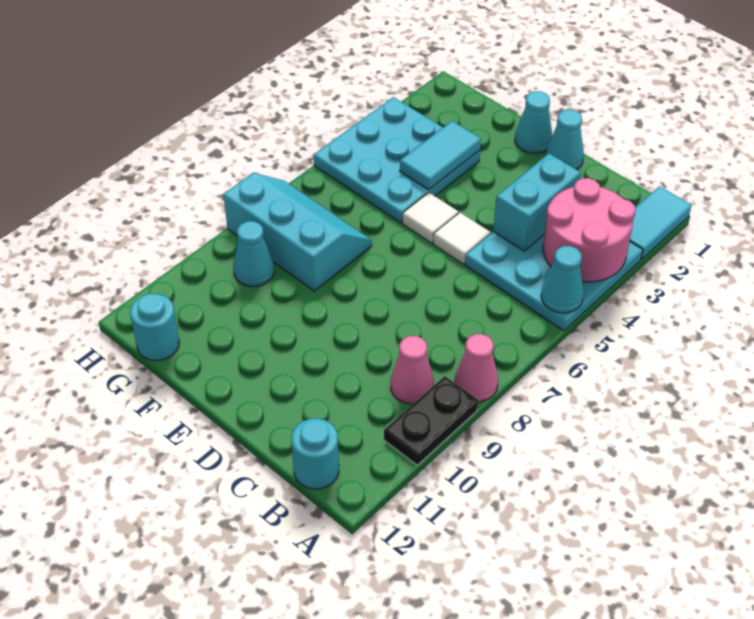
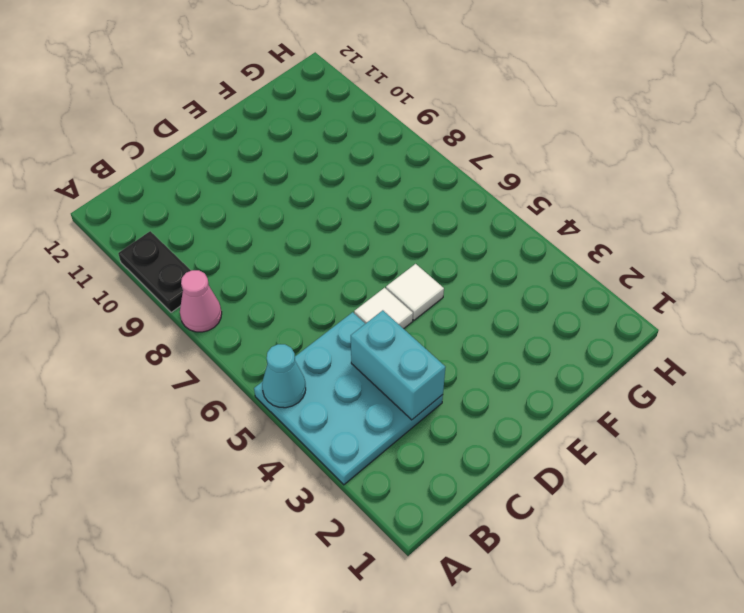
none -> cyan tile A1:A2 level 1
none -> pink cone B9 level 1
none -> cyan round brick B12 level 1

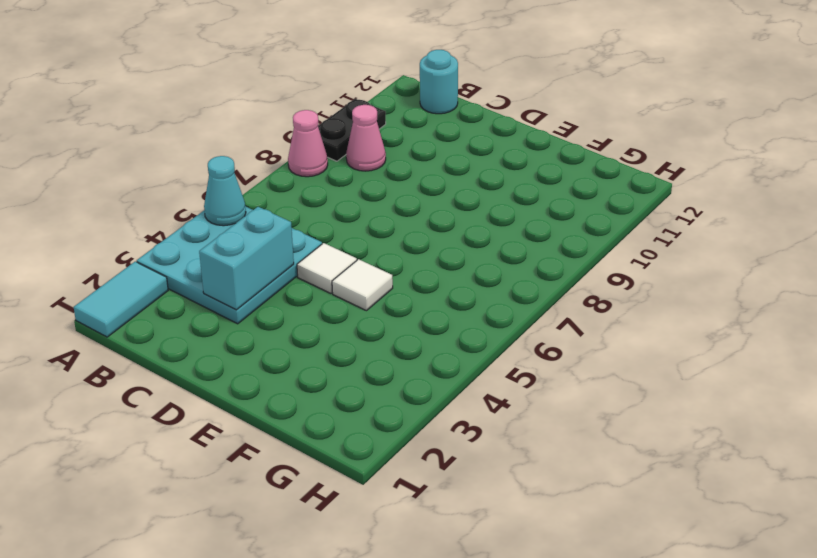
none -> cyan cone D1 level 1
none -> cyan cone E1 level 1
none -> cyan plate F3:H5 level 1

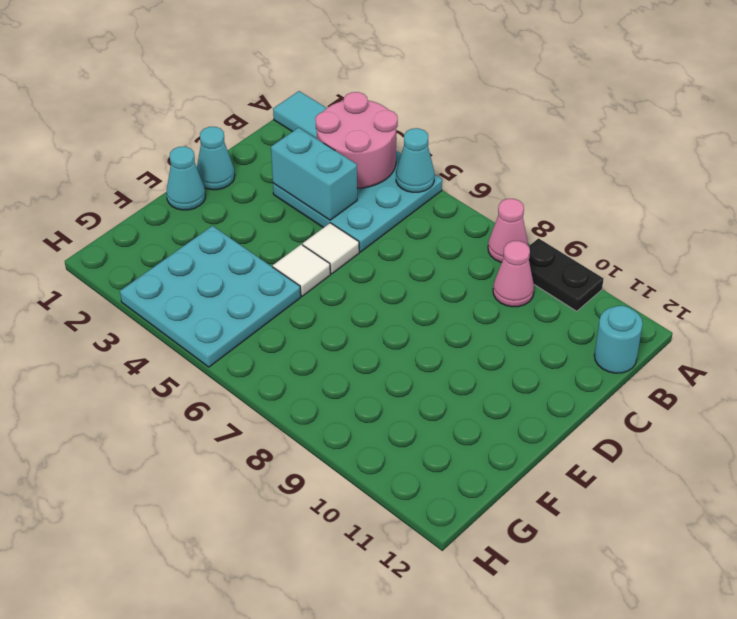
none -> cyan slope F7:H8 level 1 top 8
none -> cyan cone G9 level 1
none -> cyan round brick G12 level 1

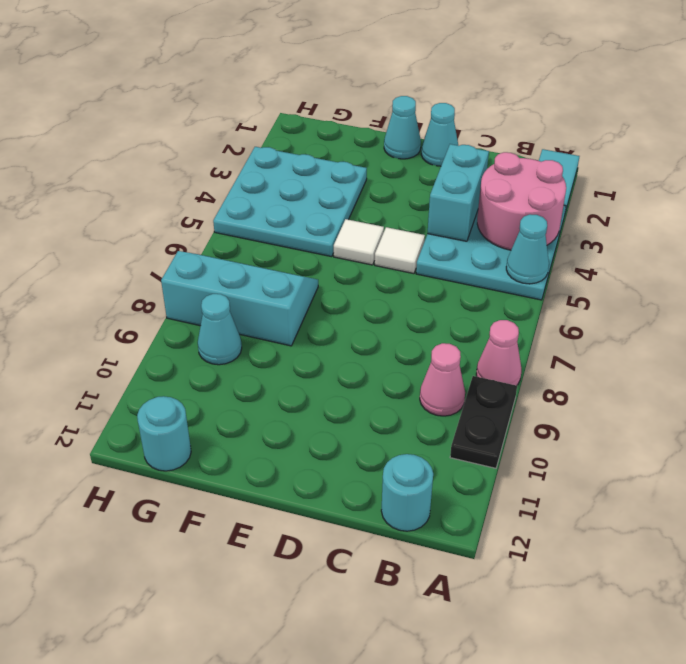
none -> cyan tile F3:F4 level 2

